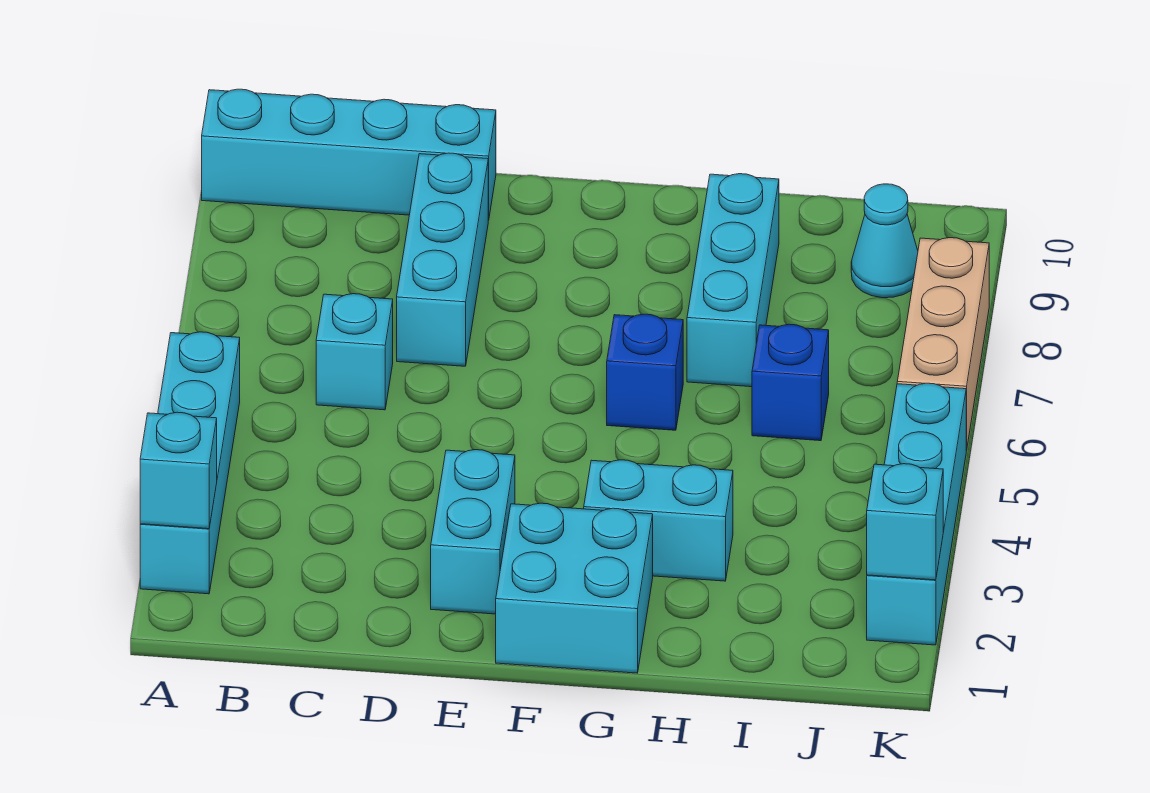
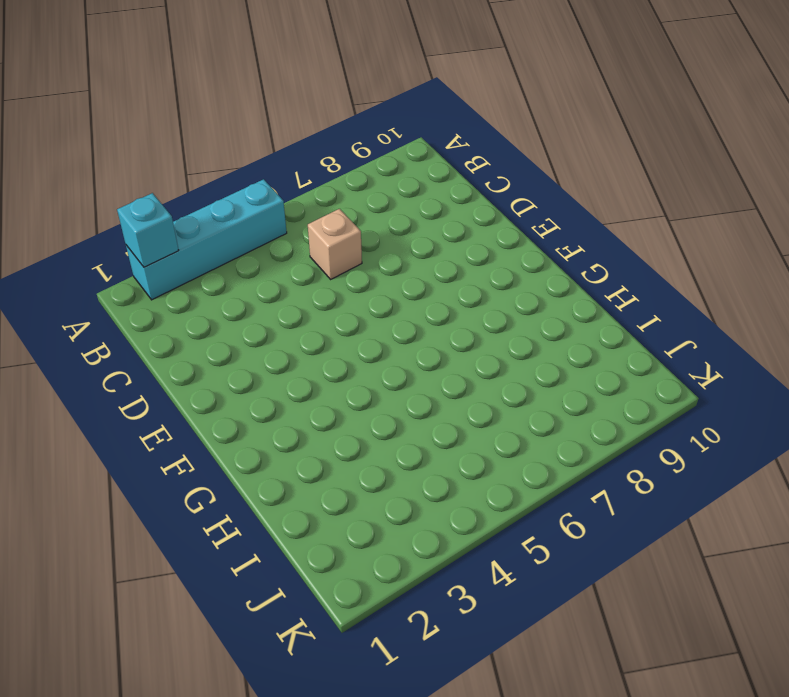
tan brick C6 level 1 -> cyan brick C6 level 1
none -> cyan brick A10:D10 level 1
none -> cyan brick D7:D9 level 1
none -> cyan brick E2:E3 level 1

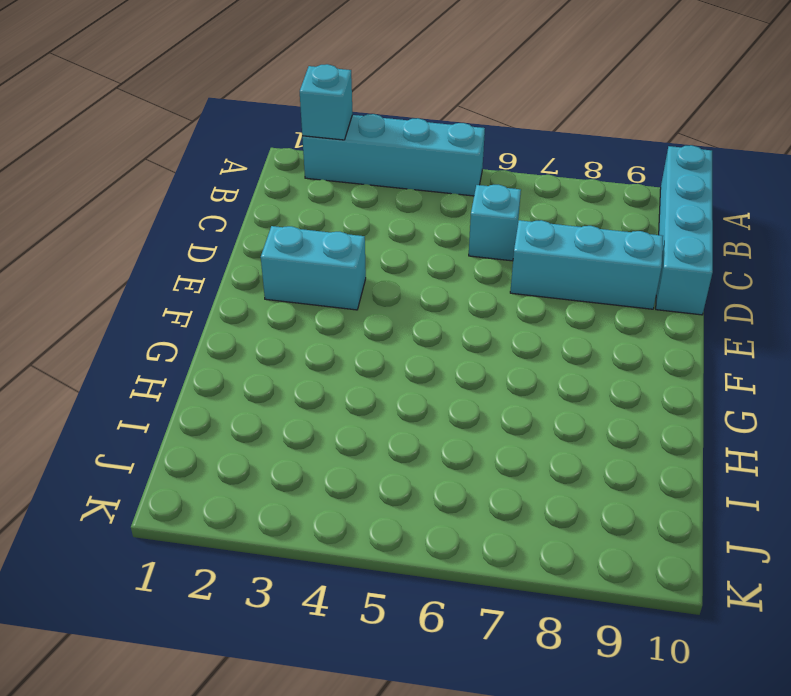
none -> cyan brick F1:G2 level 1
none -> cyan brick G3:H3 level 1
none -> blue brick G6 level 1

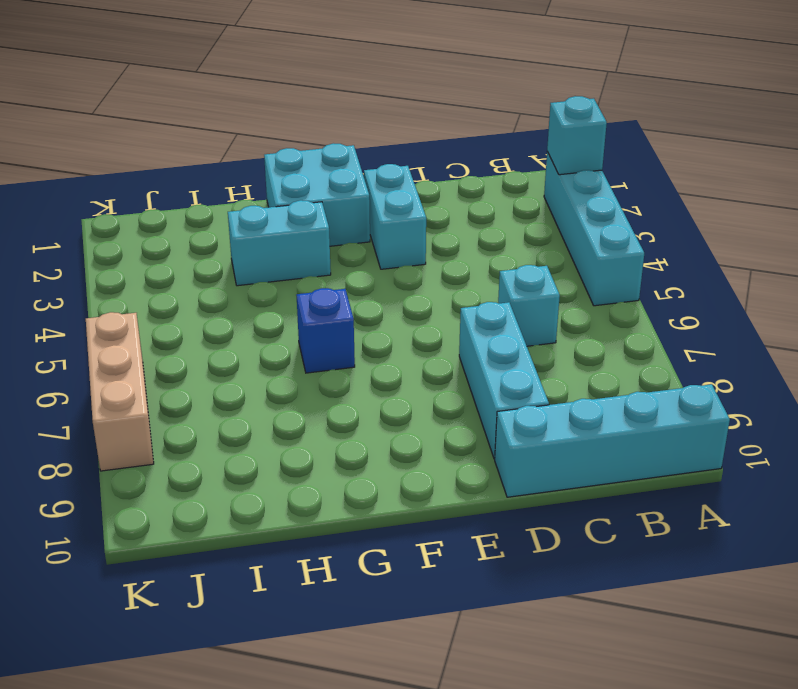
none -> cyan brick H7:H9 level 1
none -> blue brick I6 level 1
none -> cyan cone J9 level 1

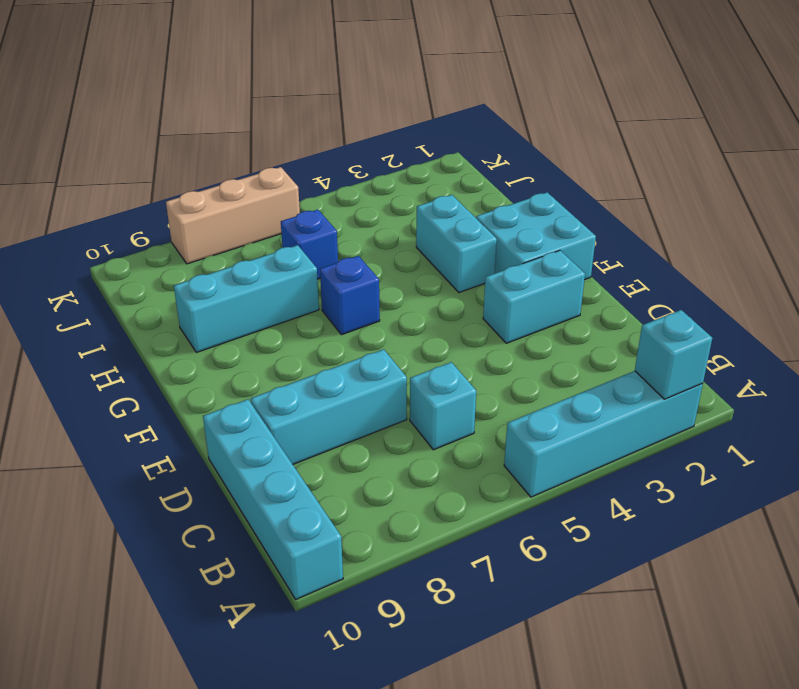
none -> cyan cone J9 level 1
none -> cyan brick K2:K5 level 1
none -> cyan brick K2 level 2

